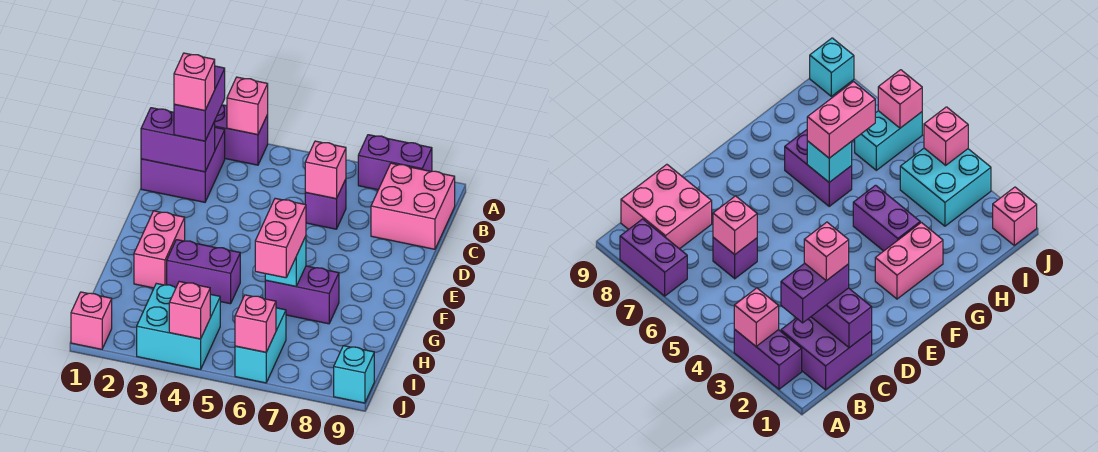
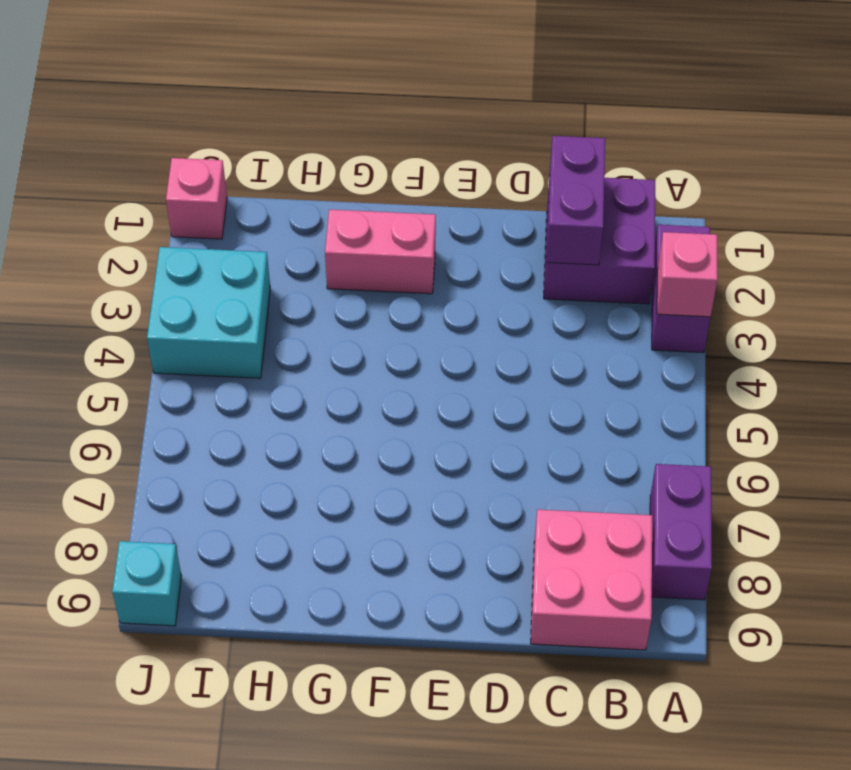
none -> purple brick C6 level 1
none -> purple brick G3:G4 level 1
none -> purple brick G6:G7 level 1

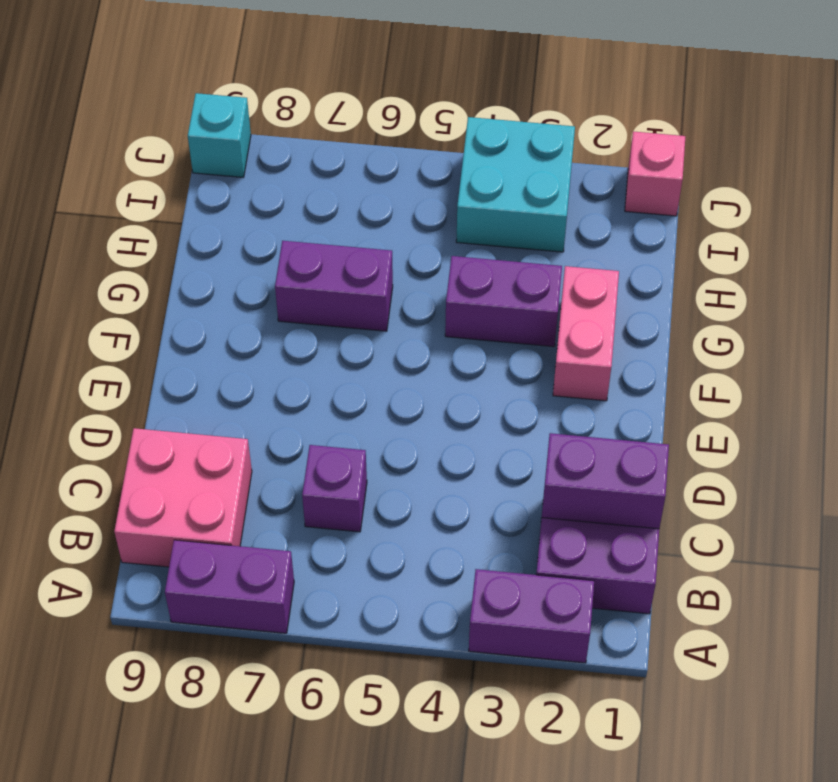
none -> cyan brick I6:J6 level 1
none -> pink brick A3 level 2
none -> pink brick C6 level 2

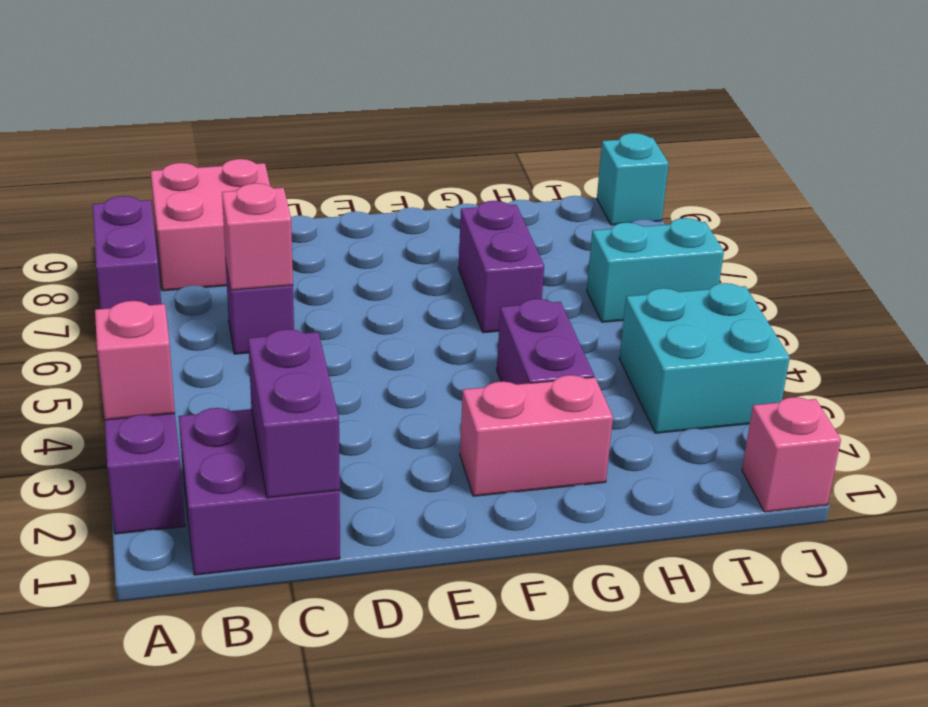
none -> cyan brick G6 level 2
none -> pink brick J4 level 2
none -> pink brick J6 level 2

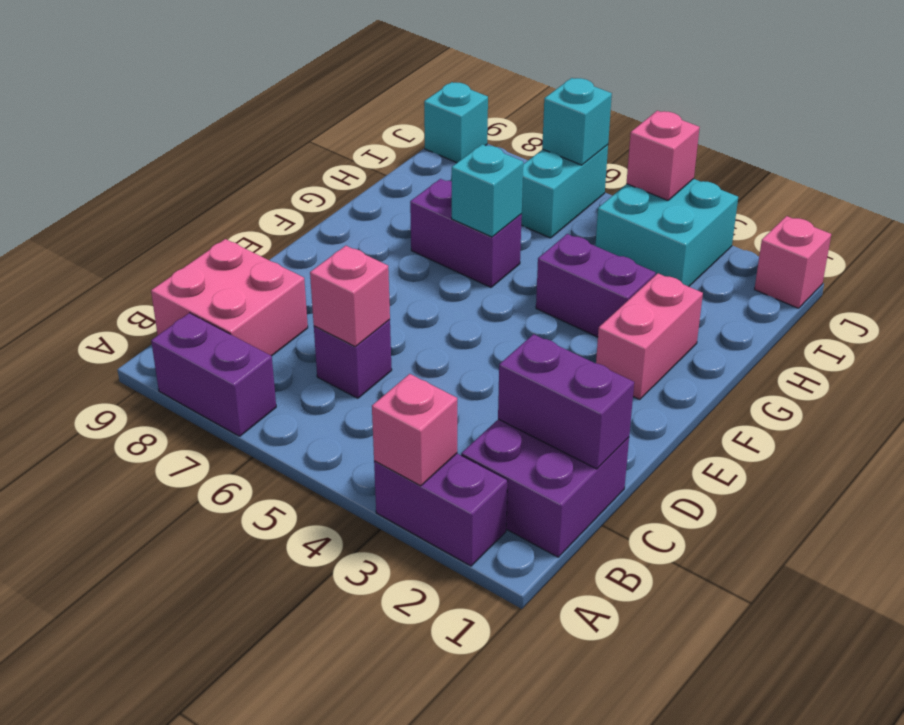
cyan brick J6 level 2 -> pink brick J6 level 2
none -> purple brick B2:C2 level 3
none -> pink brick G6:H6 level 3
none -> pink brick C2 level 4

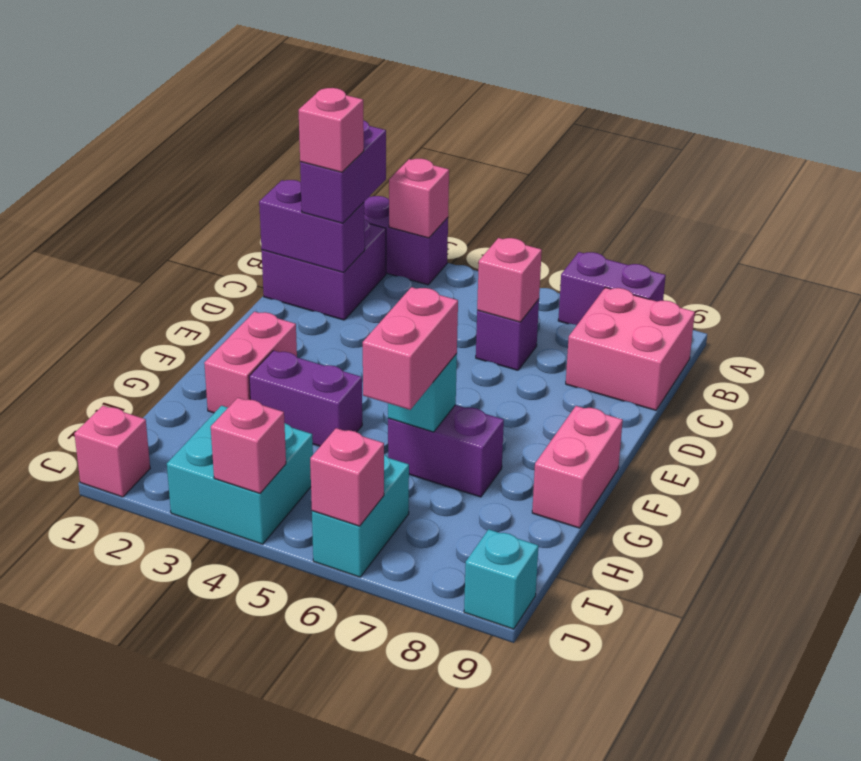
pink brick F9:G9 level 1 -> none

